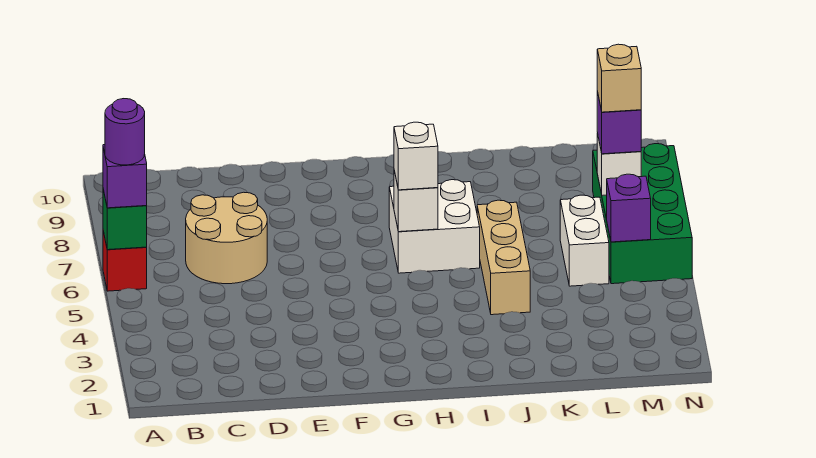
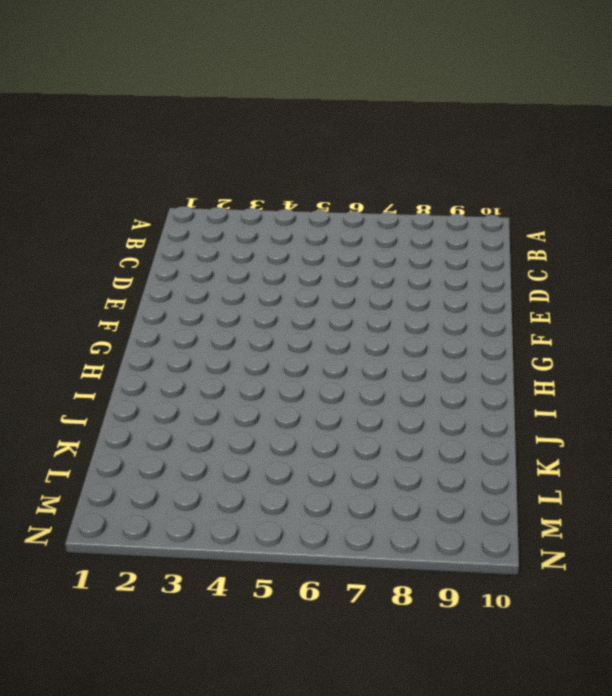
none -> red brick A6 level 1
none -> tan round brick C6:D7 level 1
none -> white brick H6:I7 level 1

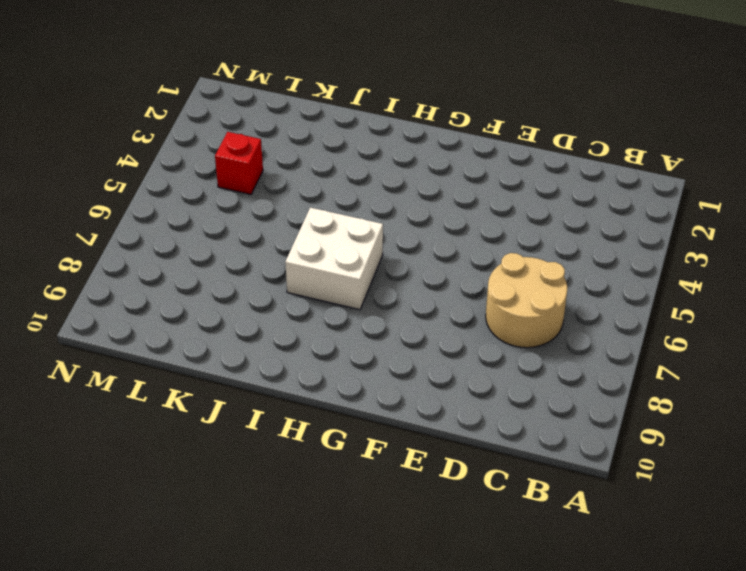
red brick L4 level 1 -> red brick A6 level 1
none -> tan brick J4:J6 level 1
none -> white brick L5:L6 level 1
none -> green brick M5:N8 level 1

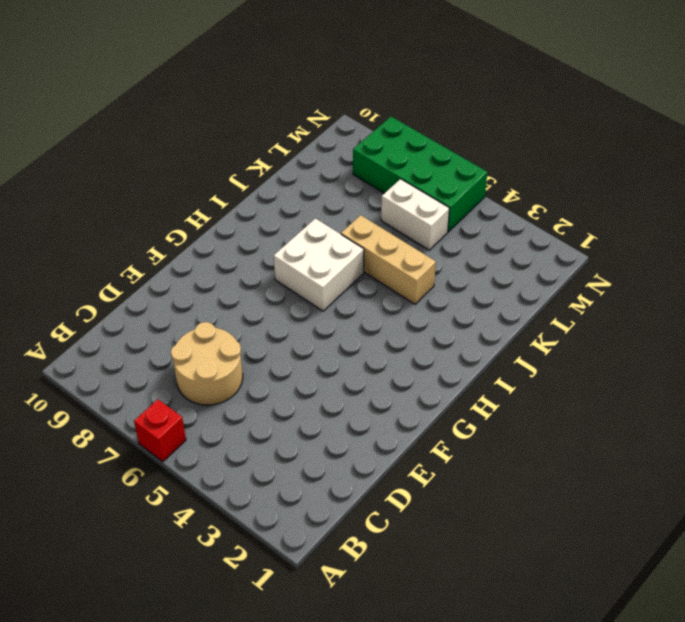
none -> green brick A6 level 2
none -> white brick H6 level 2
none -> purple brick M5 level 2

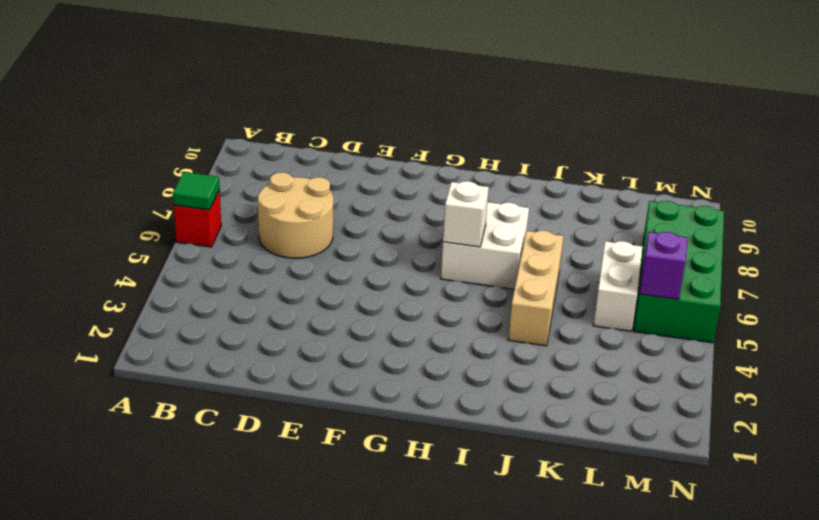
green tile A6 level 2 -> green brick A6 level 2
none -> white brick M7 level 2
none -> purple brick A6 level 3
none -> white brick H6 level 3

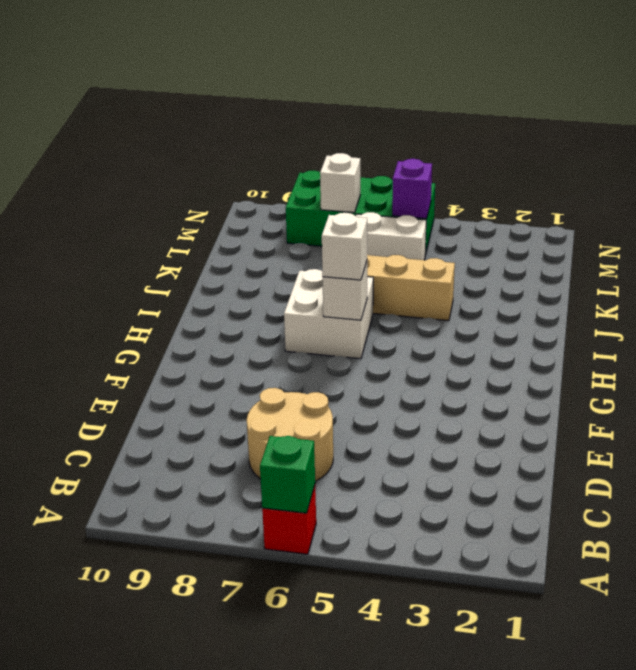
none -> purple brick A6 level 3
none -> purple brick M7 level 3
none -> purple round brick A6 level 4

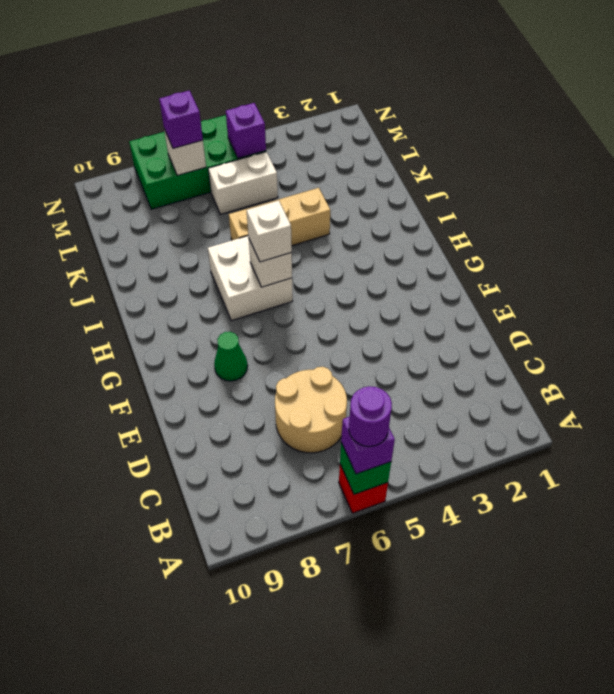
green cone F8 level 1 -> none
none -> tan brick M7 level 4

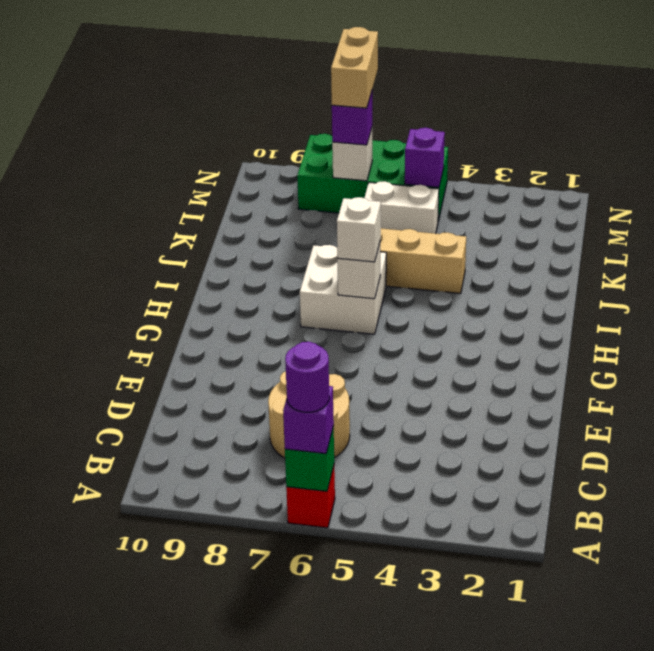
tan brick M7:N7 level 4 -> tan brick M7 level 4

